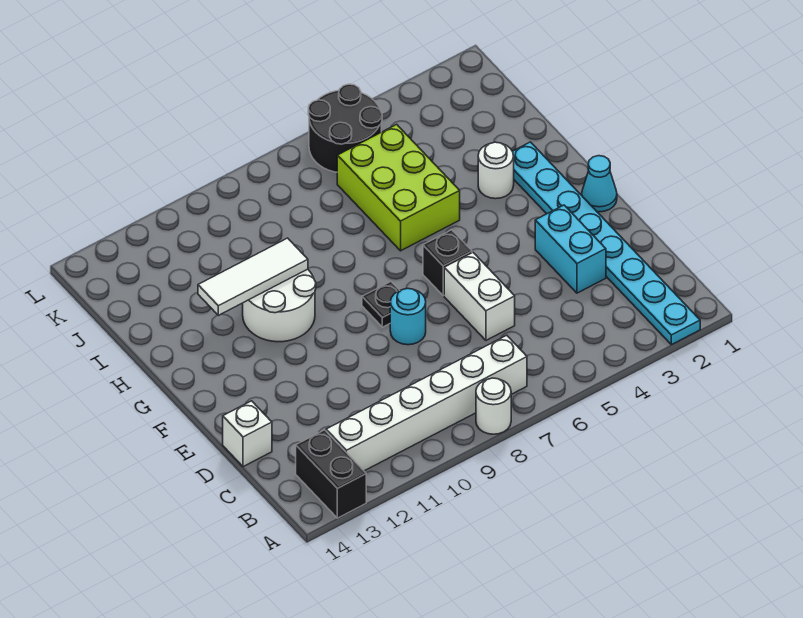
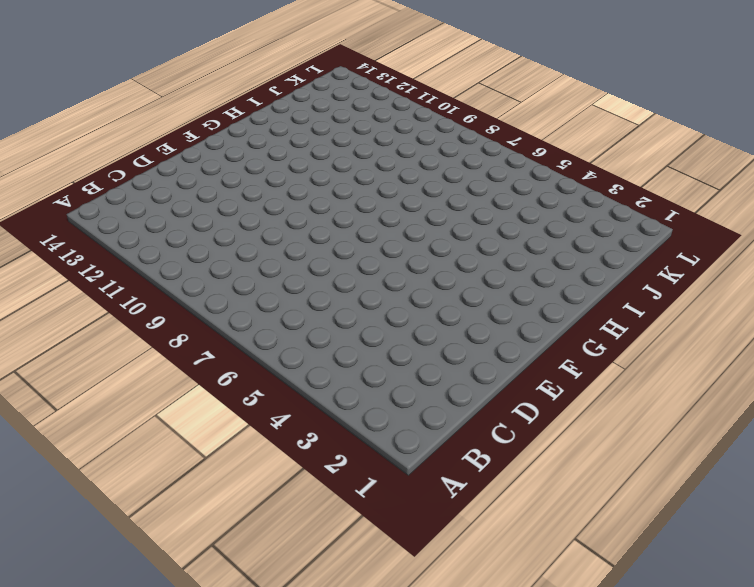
none -> cyan plate A2:H2 level 1
none -> white round brick A8 level 1
none -> black brick A13:B13 level 1

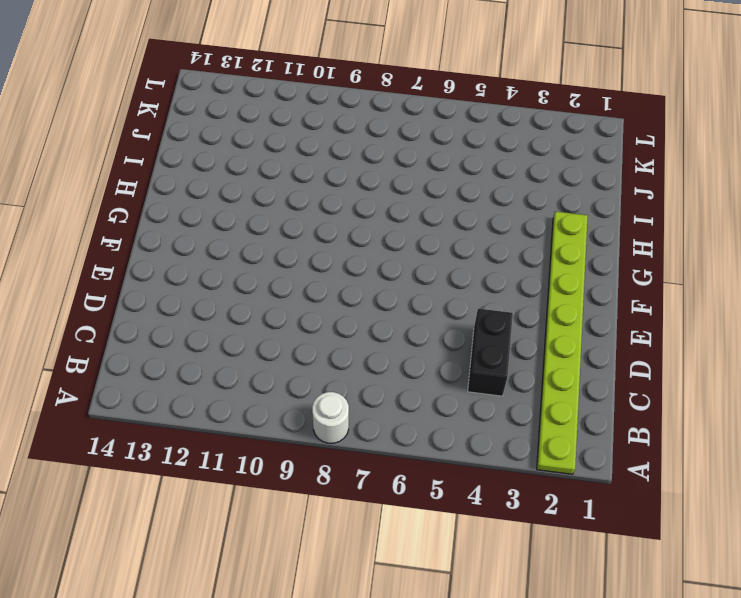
lime plate A2:H2 level 1 -> cyan plate A2:H2 level 1
black brick C4:D4 level 1 -> black brick A13:B13 level 1
none -> white brick B7:B12 level 1
none -> cyan brick D3:E3 level 1
none -> white brick D6:E6 level 1

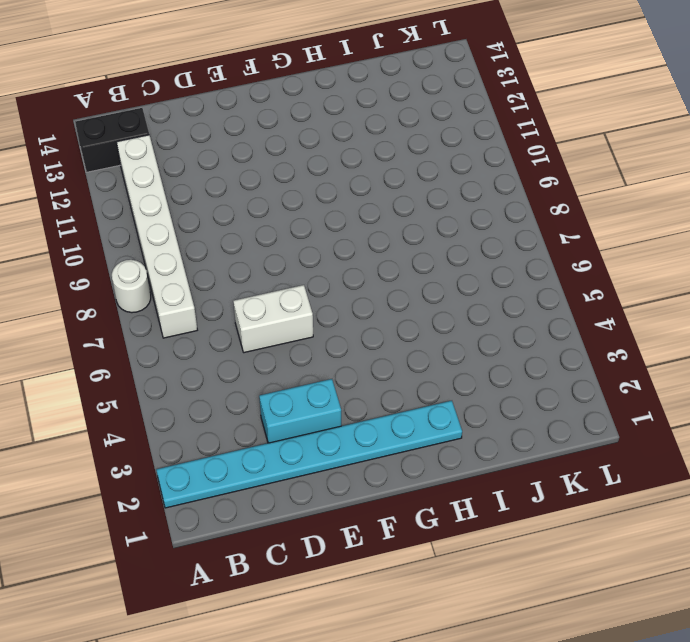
none -> white brick D14 level 1
none -> cyan round brick E8 level 1
none -> cyan cone F1 level 1

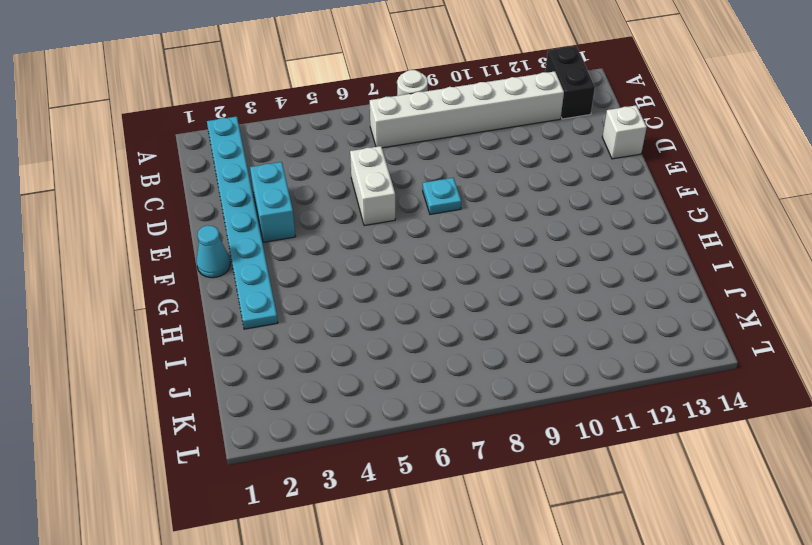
cyan plate E8 level 1 -> cyan round brick E8 level 1
none -> black brick F6 level 1
none -> black plate F8 level 1
none -> white round brick G10:H11 level 1

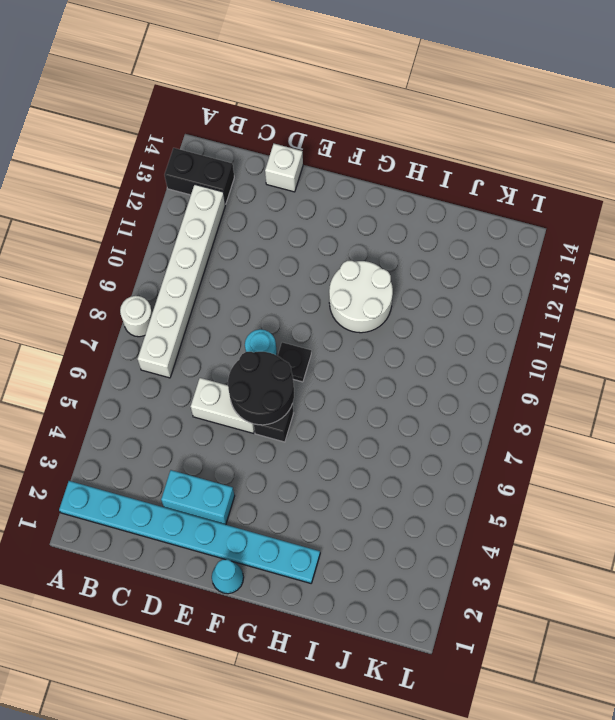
black round brick E6:F7 level 2 -> black round brick K5:L6 level 1
none -> white round brick H3 level 1
none -> lime brick H5:J6 level 1
none -> white tile H10:H12 level 2

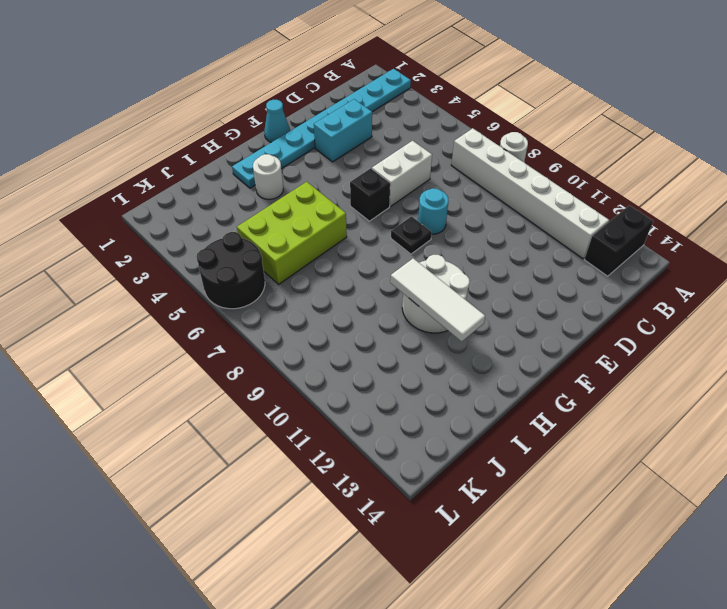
none -> white brick D14 level 1

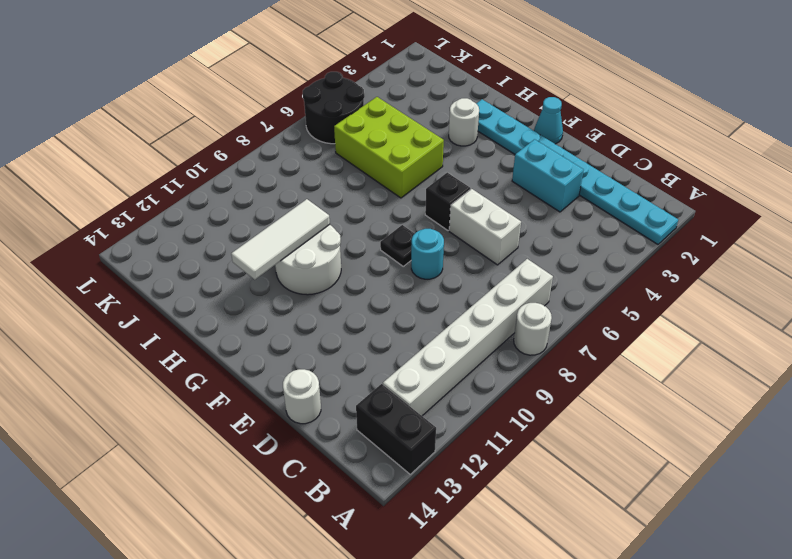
white round brick D14 level 1 -> white brick D14 level 1

